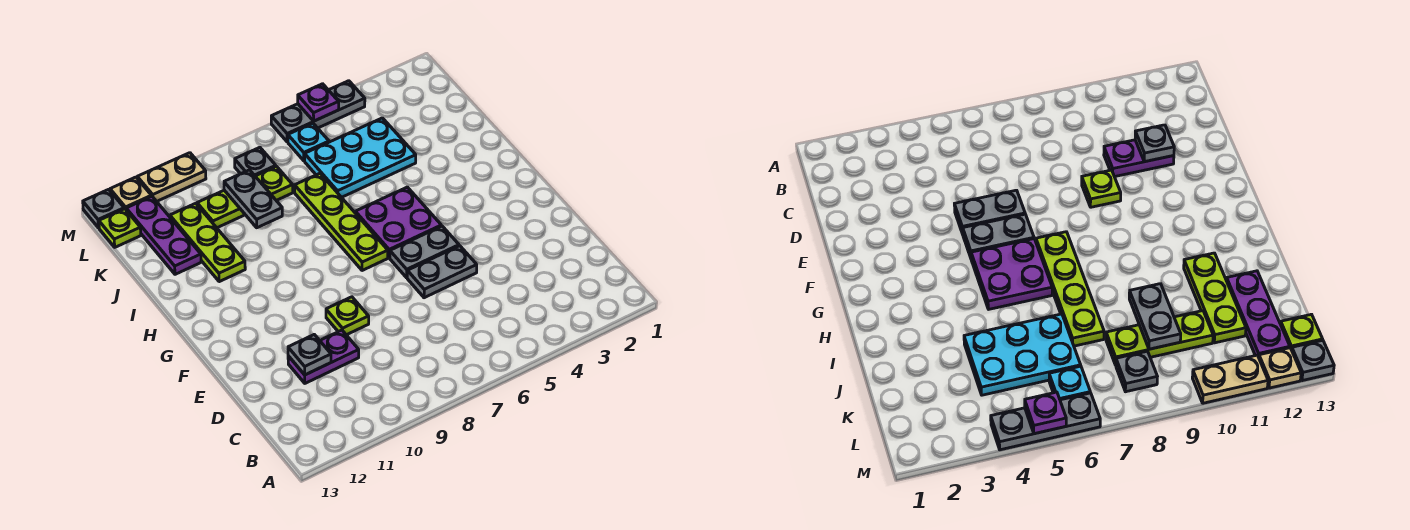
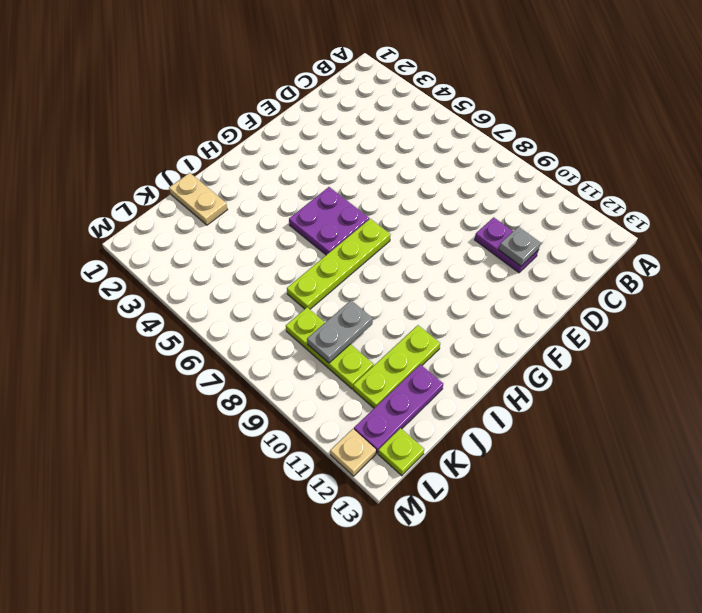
tan plate J1:J2 level 1 -> tan plate M10:M11 level 1
none -> grey plate E5:E6 level 1
none -> lime plate E9 level 1
none -> grey plate F5:F6 level 1

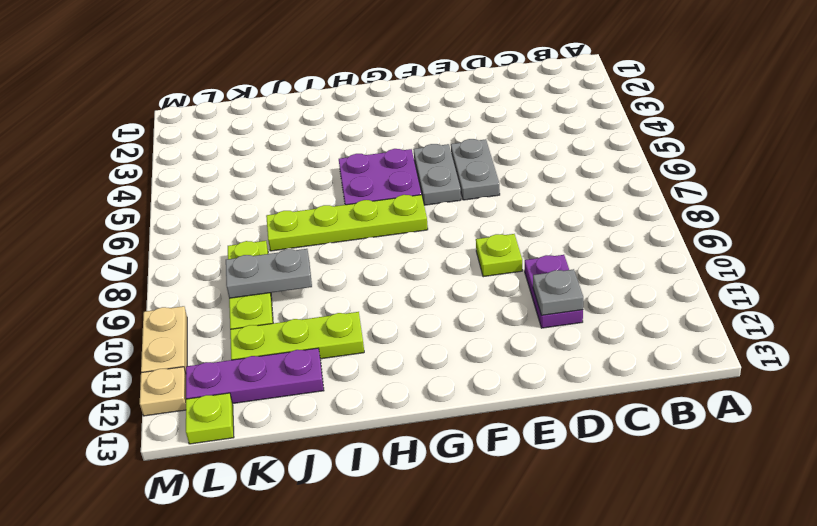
none -> cyan plate J4:K6 level 1
none -> cyan plate L6 level 1
none -> grey plate L8 level 1

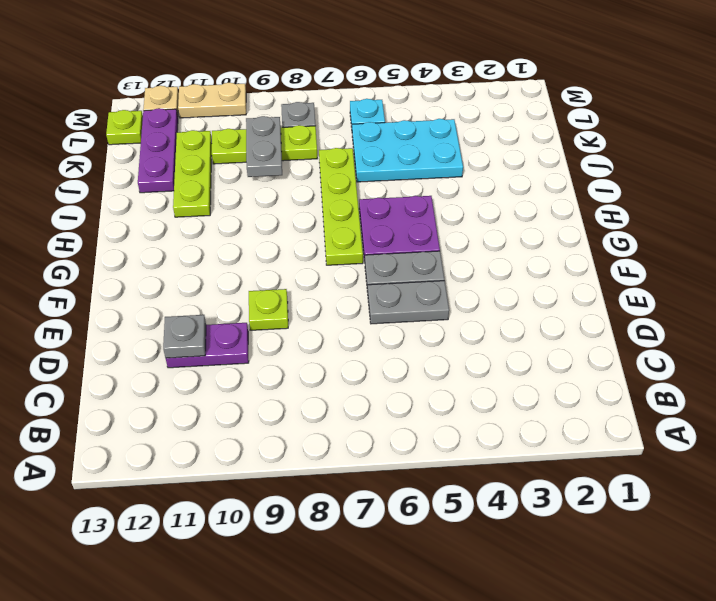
none -> grey plate M4:M6 level 1
none -> grey plate M13 level 1
none -> purple plate M5 level 2

